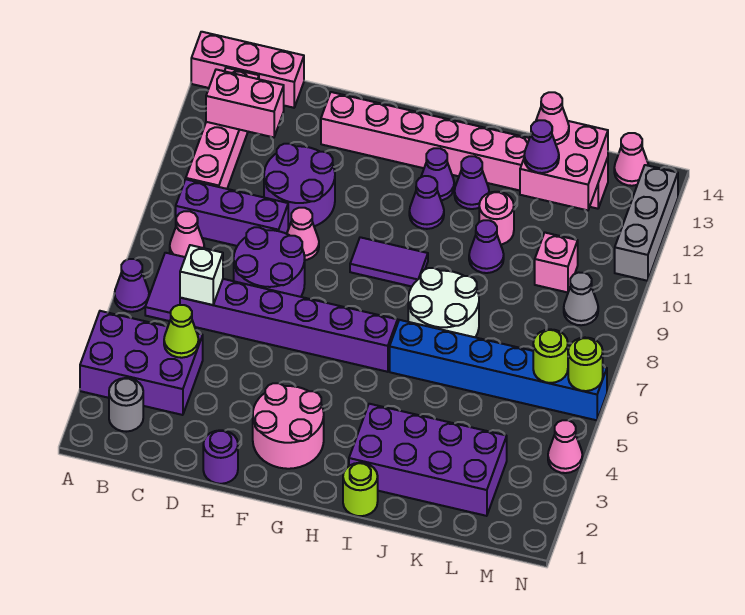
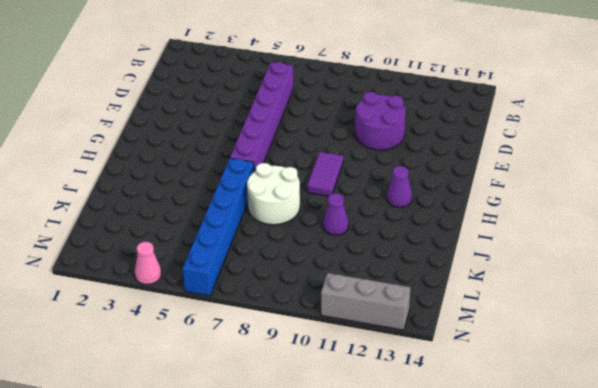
none -> purple brick A3:C4 level 1
none -> purple cone A6 level 1
none -> pink brick A14:C14 level 1
none -> grey round brick B2 level 1

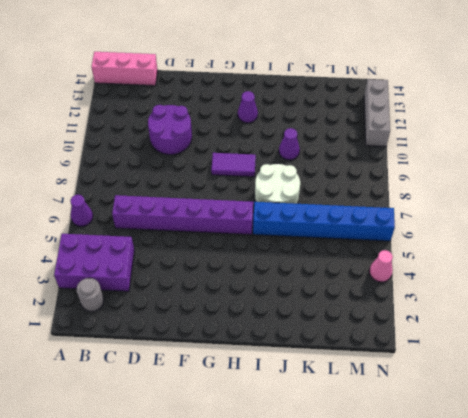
none -> purple tile B6:B7 level 1
none -> pink cone B8 level 1
none -> purple brick B9:D9 level 1
none -> pink brick B10:B13 level 1

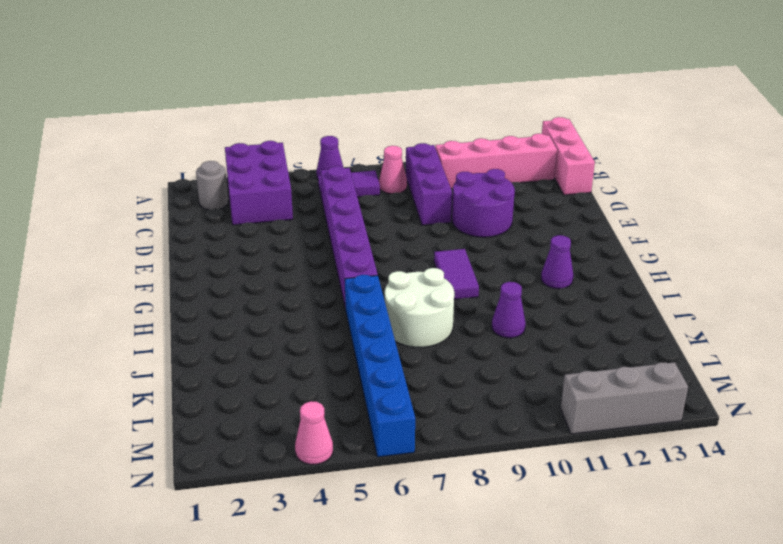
none -> purple round brick D7:E8 level 1
none -> purple round brick E1 level 1
none -> pink cone E9 level 1
none -> pink brick E13:L13 level 1

